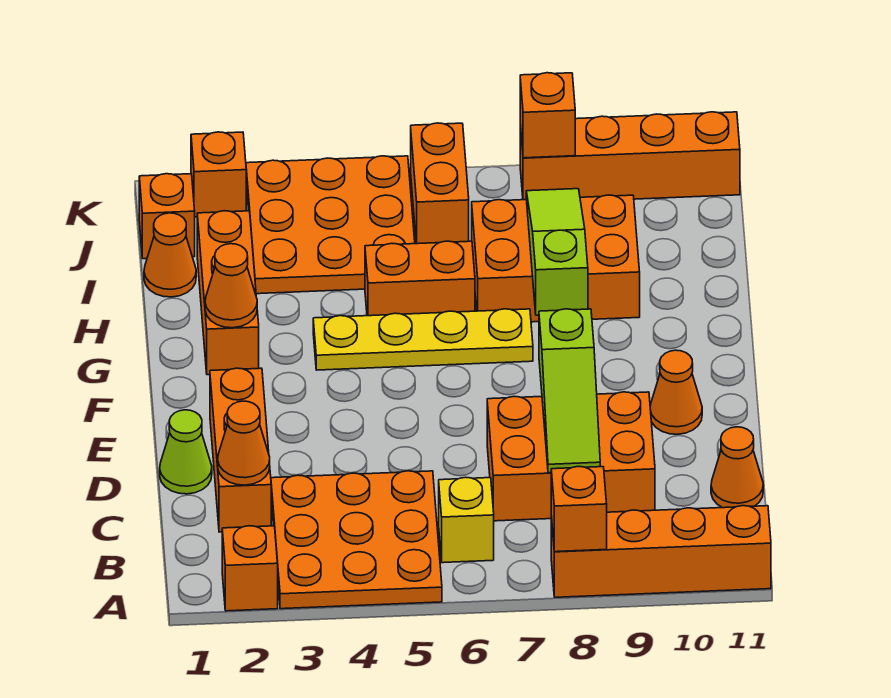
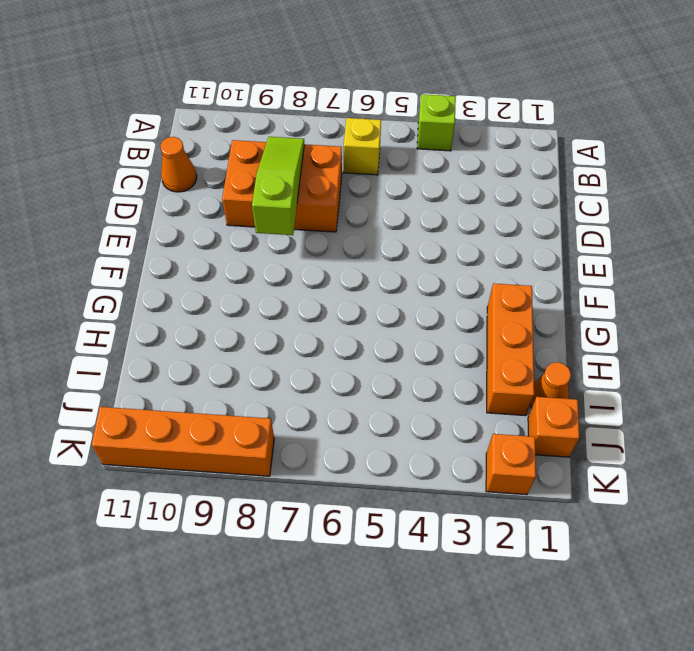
lime brick A4 level 1 -> orange plate A3:C5 level 1
none -> orange brick A2 level 1
none -> orange brick A8:A11 level 1
none -> orange brick C2:E2 level 1

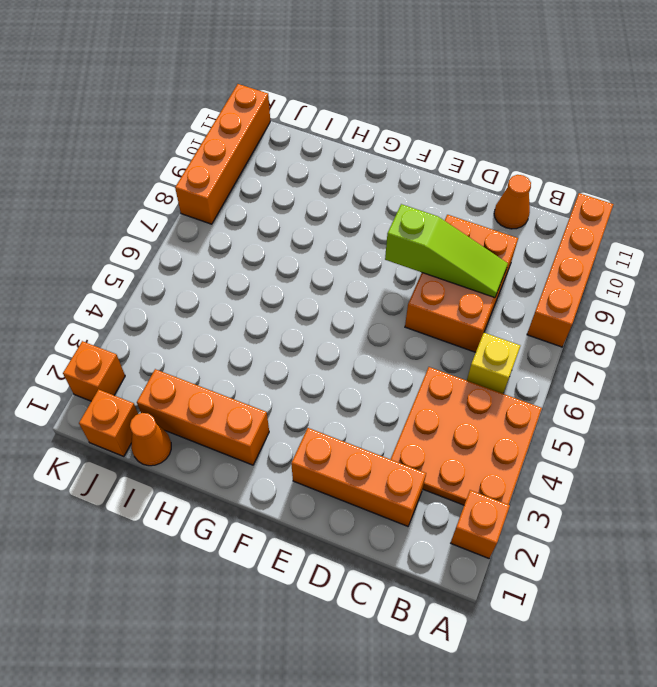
none -> lime cone D1 level 1
none -> orange cone E10 level 1
none -> yellow plate G4:G7 level 1

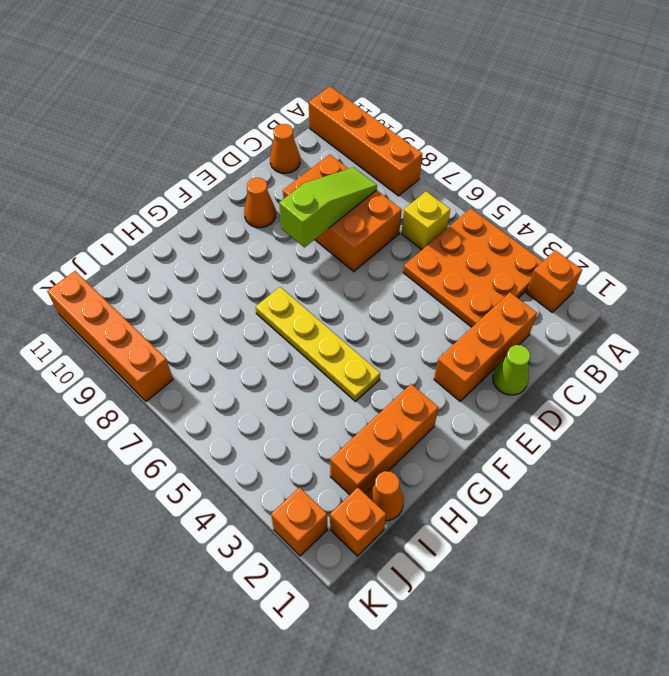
none -> orange brick H5:H6 level 1
none -> orange brick H7:I9 level 1
none -> orange plate I3:K5 level 1

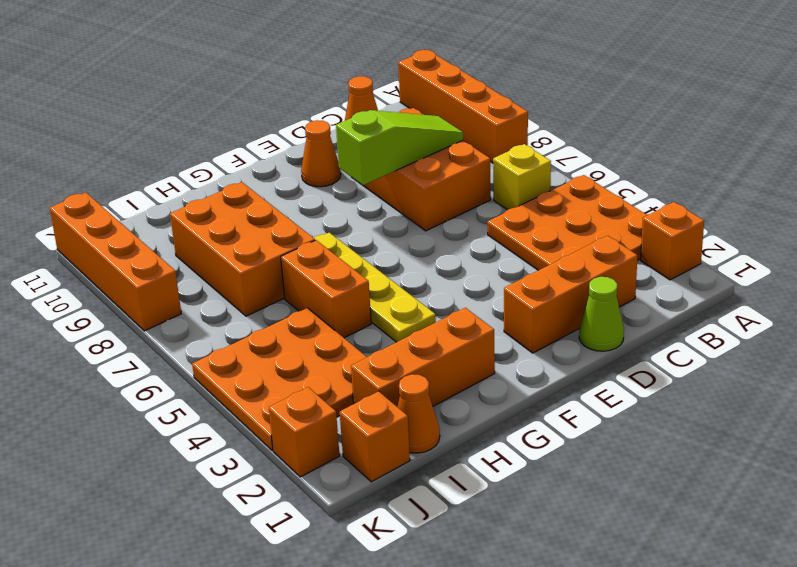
none -> orange brick J6:K6 level 1
none -> orange brick A8 level 2
none -> orange cone C2 level 2

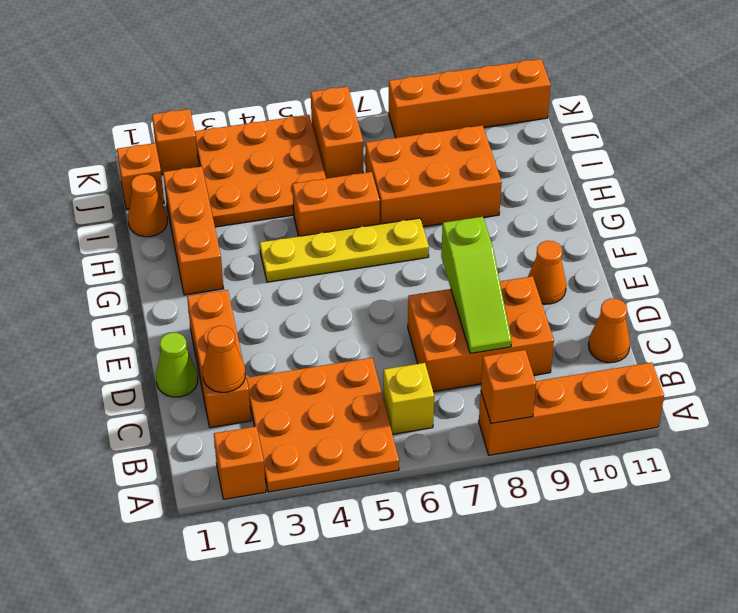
none -> orange cone G2 level 2
none -> lime slope G8:I8 level 2 top G
none -> orange brick K8 level 2

